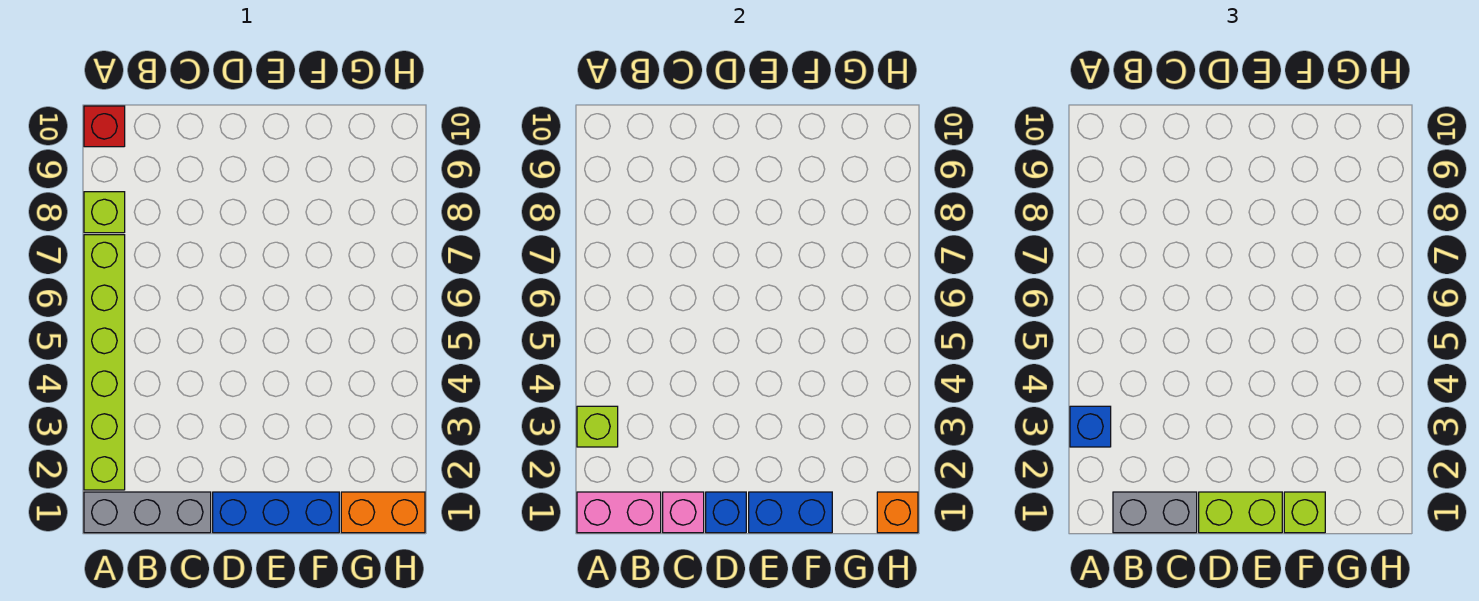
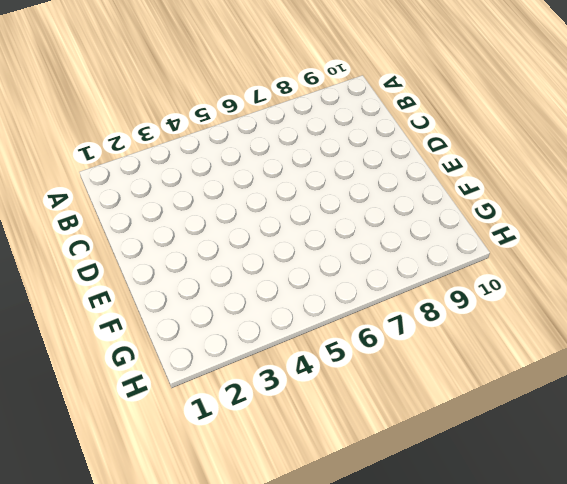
none -> grey brick A1:C1 level 1
none -> lime brick A2:A7 level 1
none -> lime brick A8 level 1

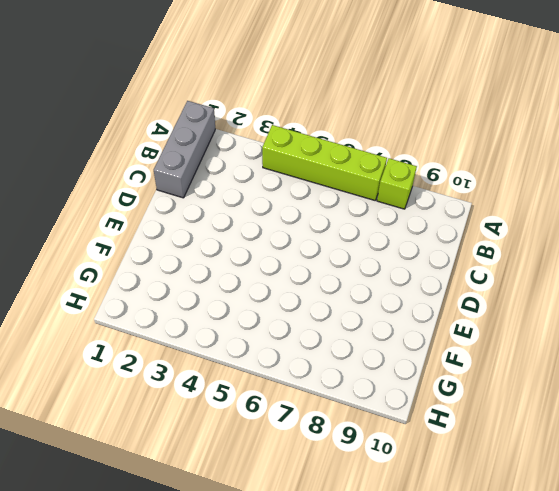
lime brick A4:A7 level 1 -> lime brick A2:A7 level 1
none -> red brick A10 level 1
none -> blue brick D1:F1 level 1
none -> orange brick G1:H1 level 1

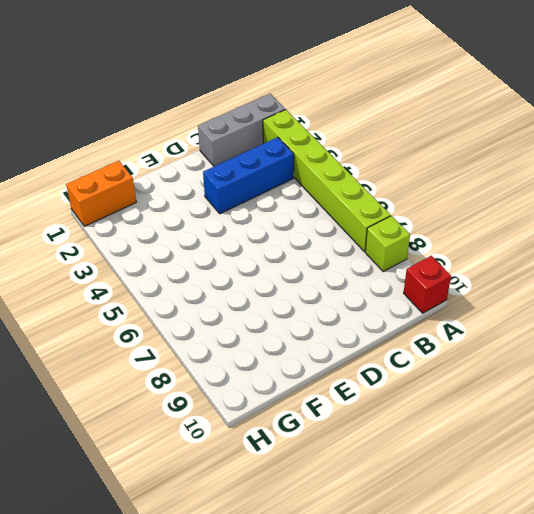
blue brick B3:D3 level 1 -> blue brick D1:F1 level 1
none -> pink brick A1:B1 level 2
none -> lime brick A3 level 2
none -> pink brick C1 level 2

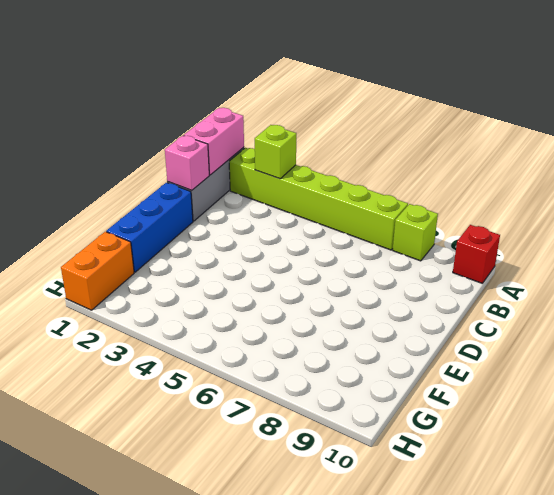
none -> blue brick D1 level 2
none -> blue brick E1:F1 level 2
none -> orange brick H1 level 2

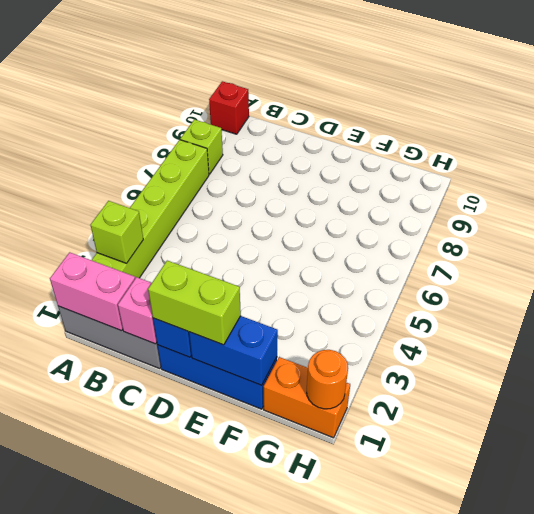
orange round brick H1 level 2 -> orange brick H1 level 2
none -> blue brick A3 level 3
none -> grey brick B1:C1 level 3
none -> lime brick F1 level 3

